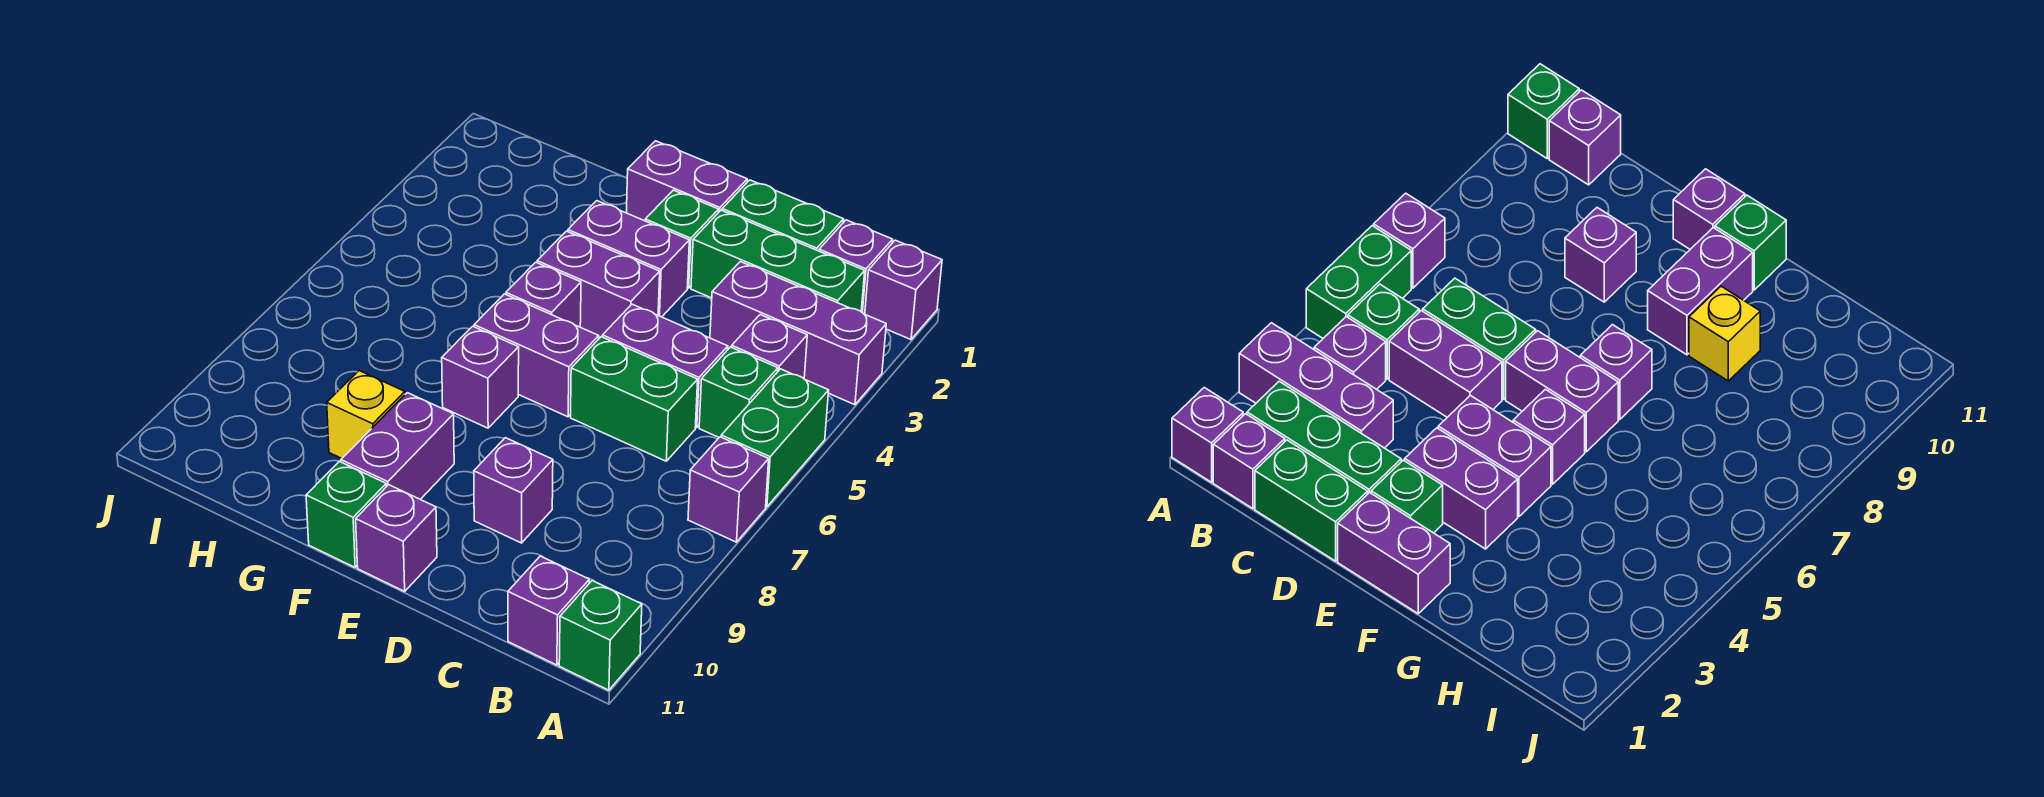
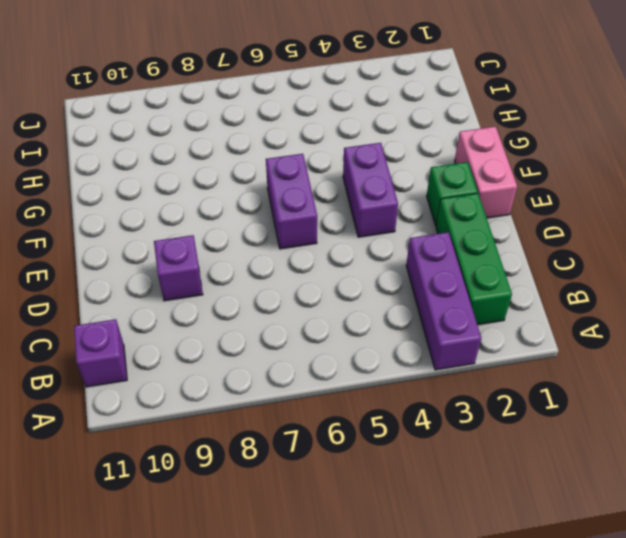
pink brick E1:F1 level 1 -> purple brick E1:F1 level 1
none -> purple brick A1 level 1
none -> green brick A5:A6 level 1
none -> purple brick A7 level 1

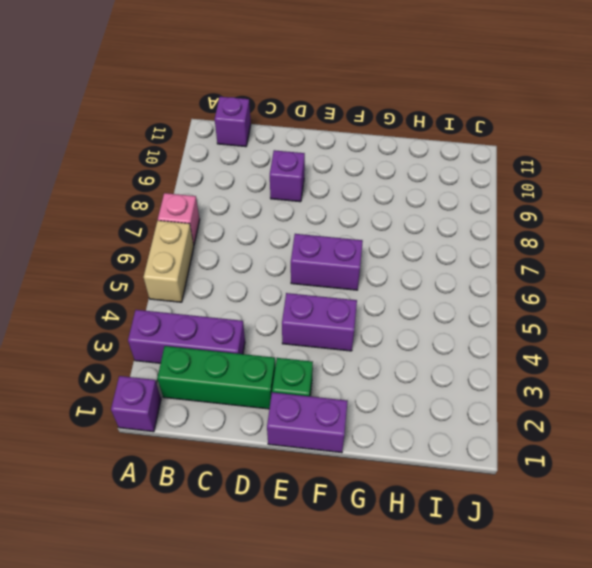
tan brick A5:A6 level 1 -> green brick A5:A6 level 1
pink brick A7 level 1 -> purple brick A7 level 1
none -> green brick A11 level 1
none -> purple brick B1 level 1
none -> purple brick B4 level 1

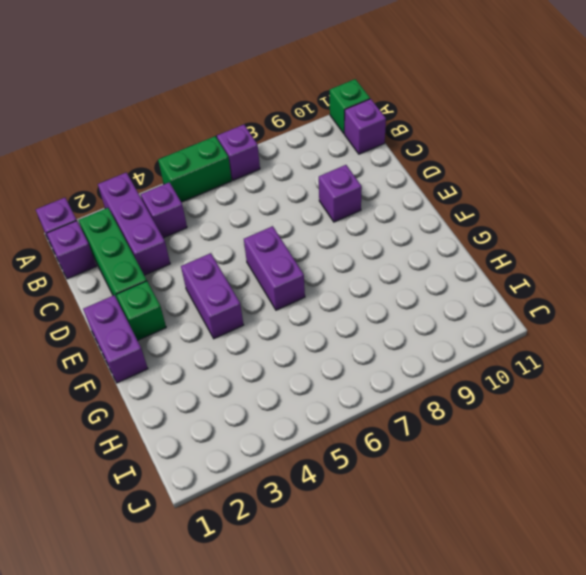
none -> green brick B5 level 1
none -> green brick C1:D1 level 1
none -> purple brick C5:D5 level 1

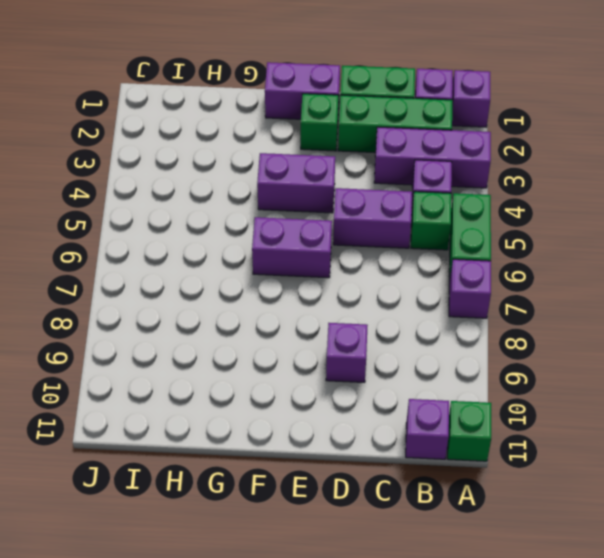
none -> green brick C6:D6 level 1
none -> purple brick E3:F3 level 1
none -> purple brick E11 level 1

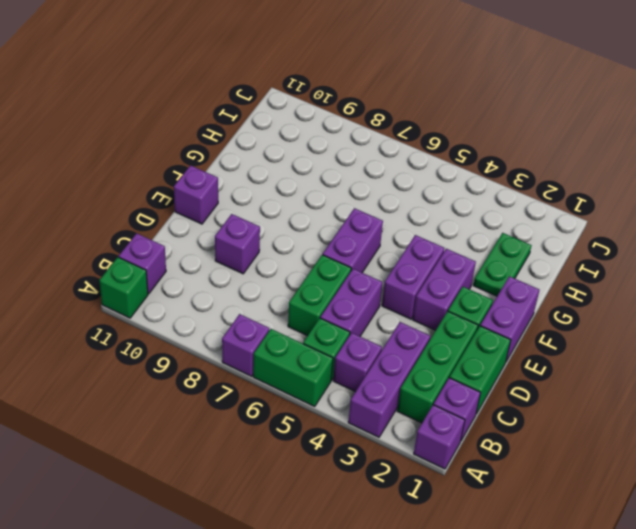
green plate G2:H2 level 1 -> none
none -> purple brick F5 level 1
none -> purple brick F7 level 1
none -> purple brick F9:F10 level 1

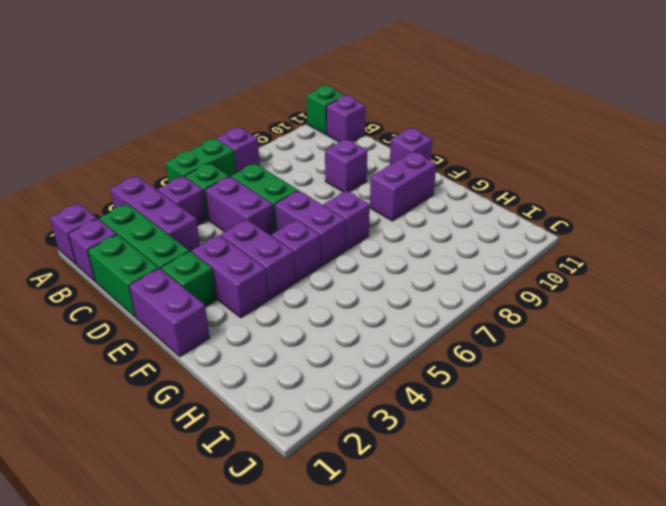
none -> green brick F11 level 1
none -> yellow brick G9 level 1

